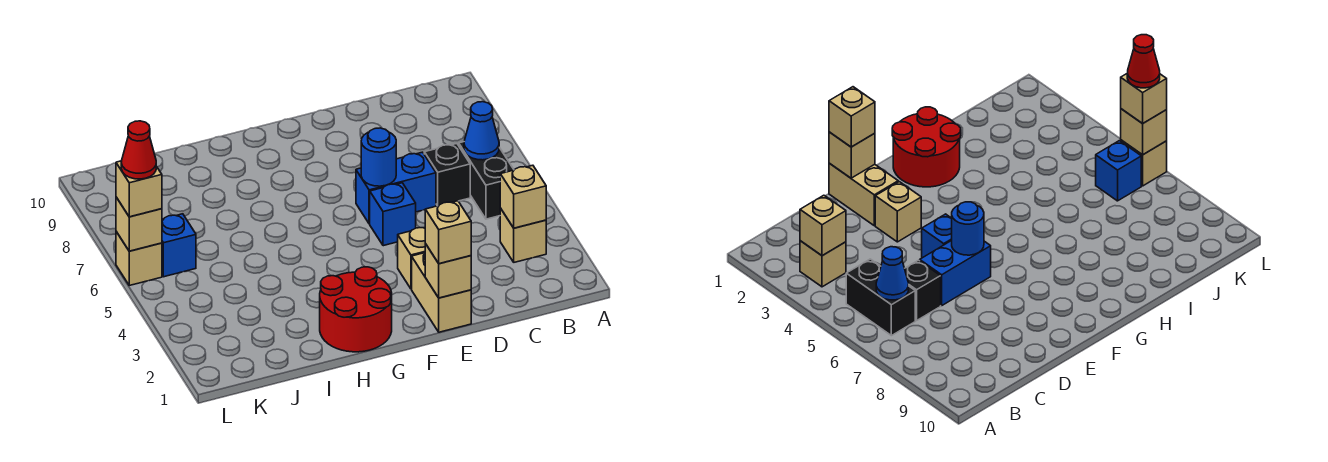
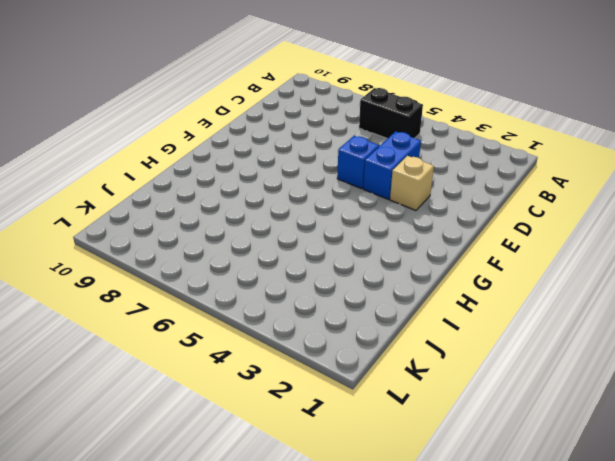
blue brick D4:E4 level 1 -> blue brick D6:E6 level 1
none -> tan brick B3 level 1
none -> black brick C6 level 1
none -> tan brick E1:E2 level 1

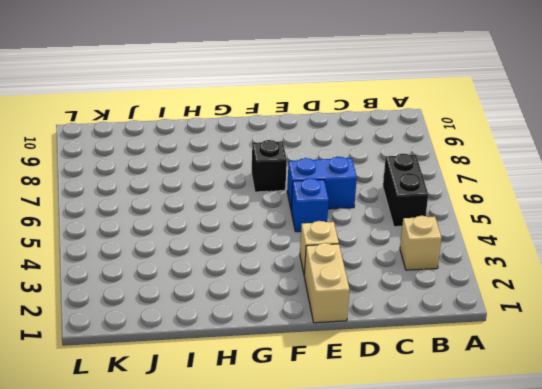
black brick F7 level 1 -> black brick C6 level 1
none -> red round brick G1:H2 level 1
none -> blue brick K6 level 1
none -> tan brick L6 level 1

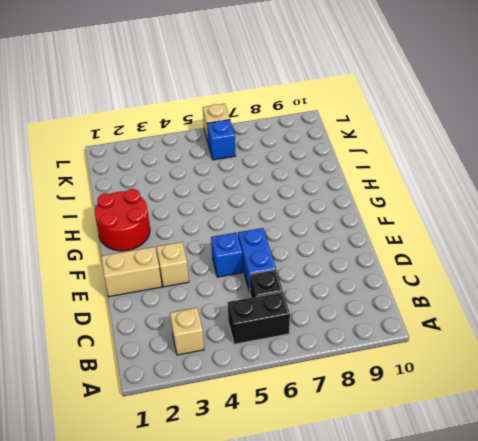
none -> tan brick B3 level 2
none -> blue cone B6 level 2
none -> tan brick E1 level 2

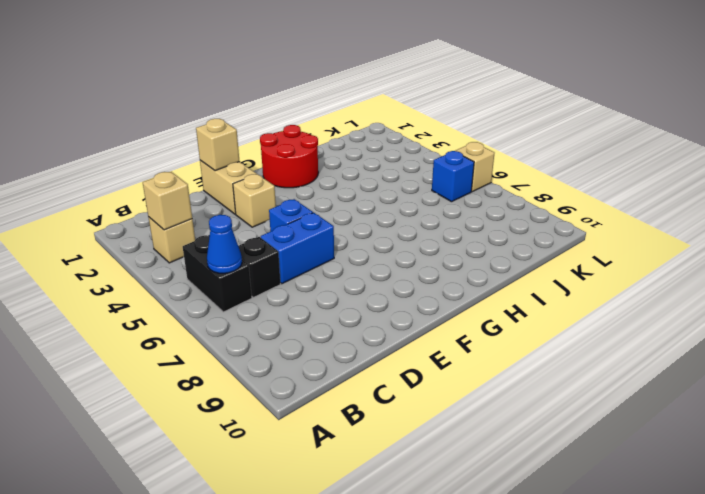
none -> blue round brick E6 level 2
none -> tan brick L6 level 2
none -> tan brick E1 level 3

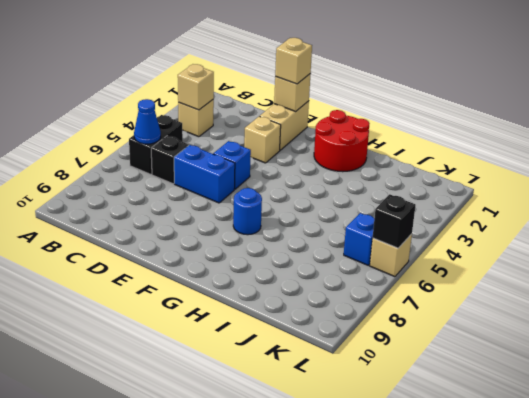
blue round brick G7 level 1 -> blue round brick E6 level 2
black brick L6 level 2 -> tan brick L6 level 2
none -> tan brick L6 level 3
none -> red cone L6 level 4

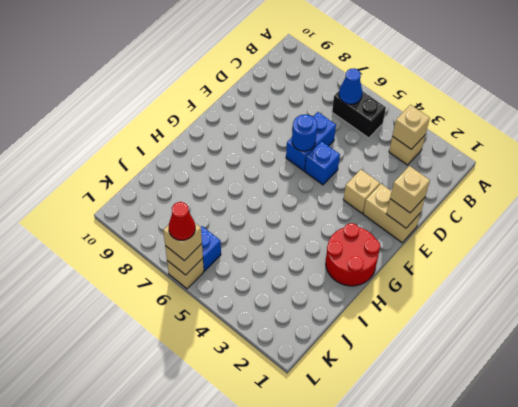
none -> black brick C6 level 1

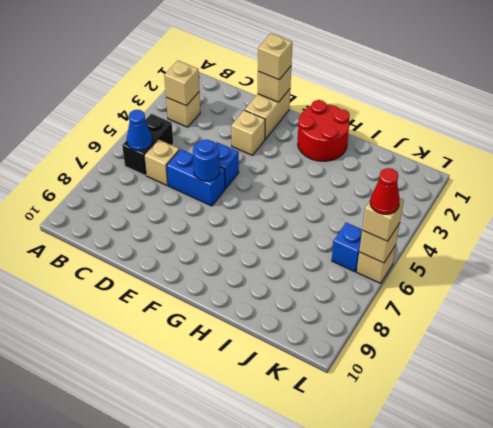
tan brick C6 level 1 -> black brick C6 level 1

